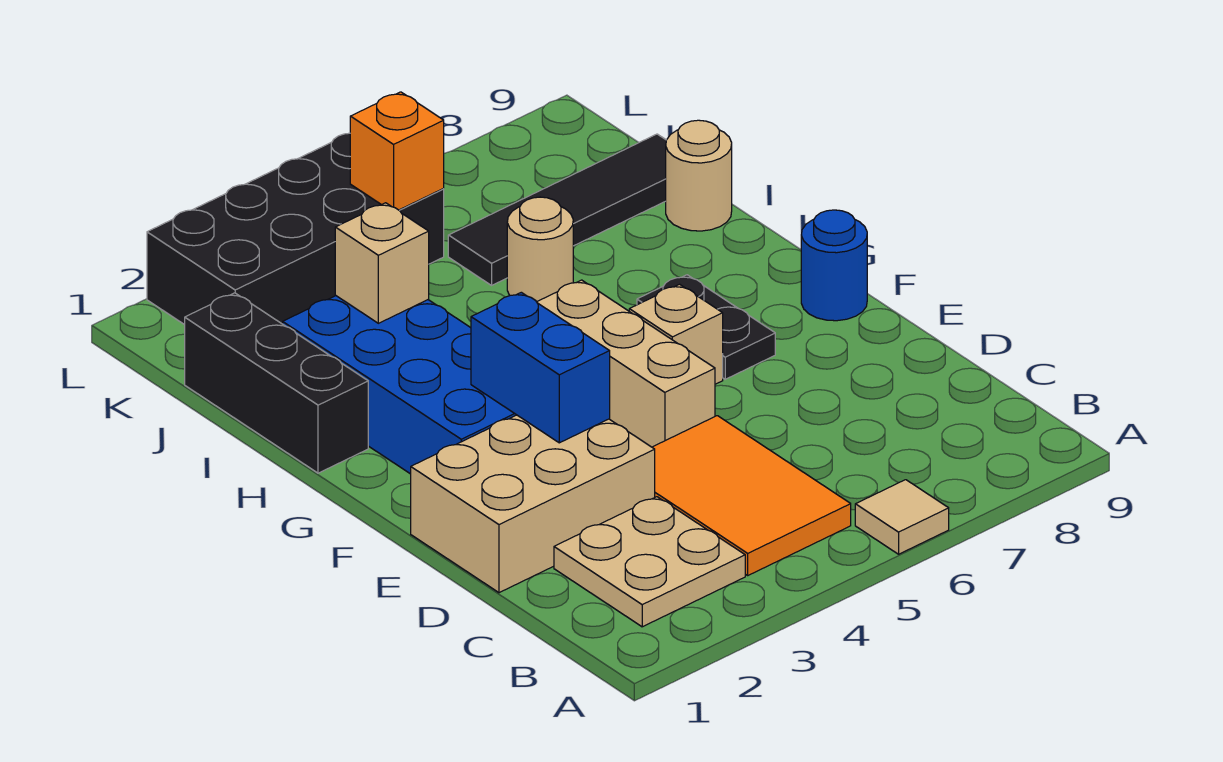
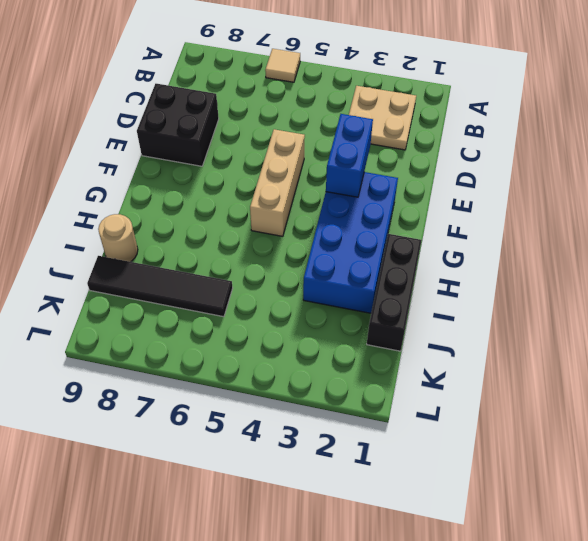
black brick D8:E9 level 1 -> none
none -> orange tile B4:D5 level 1
none -> tan brick D1:E3 level 1
none -> tan brick F6 level 1

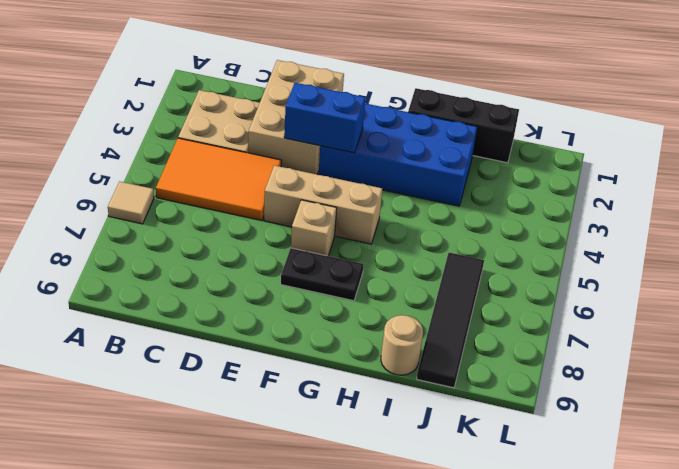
none -> blue round brick F9 level 1
none -> tan round brick I6 level 1
none -> black brick K2:L5 level 1

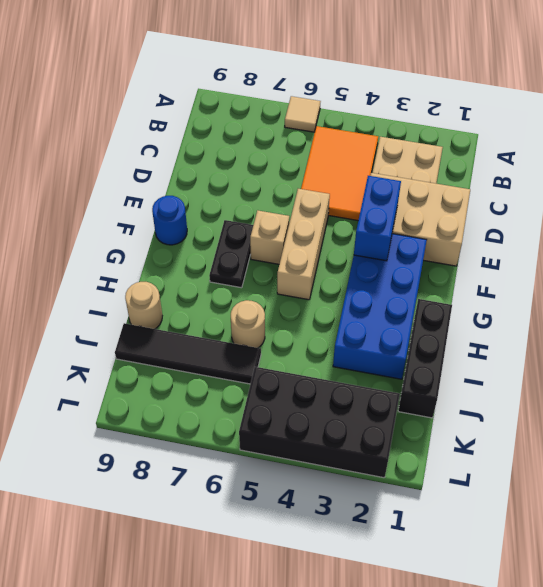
none -> tan brick I3 level 2
none -> orange brick K5 level 2

